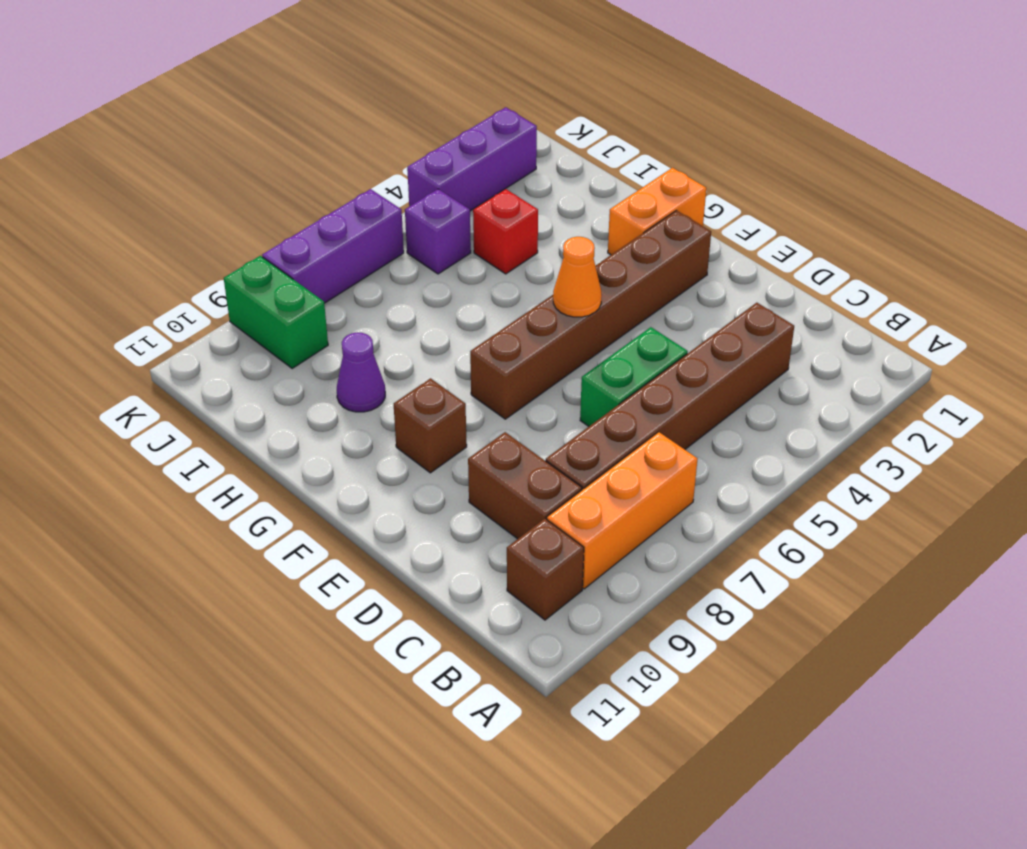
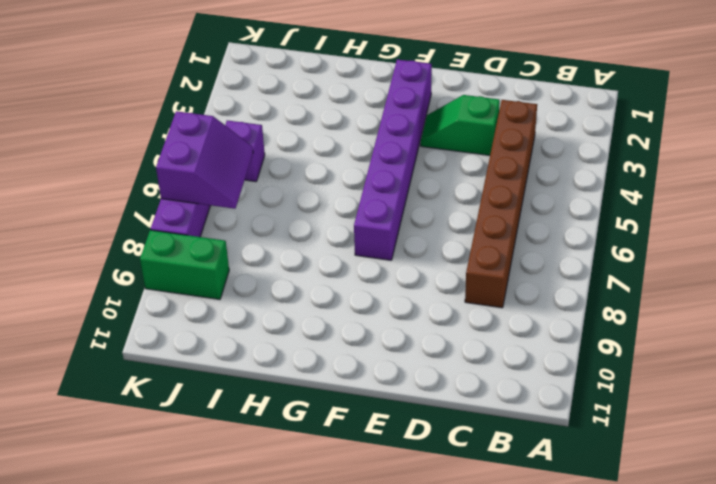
green slope D3:E3 level 1 top D -> none
purple brick F2:F7 level 1 -> brown brick F2:F7 level 1
purple slope J6:K7 level 2 top K -> none
none -> orange brick B7:B9 level 1
none -> brown brick B10 level 1
none -> brown brick C9:D9 level 1

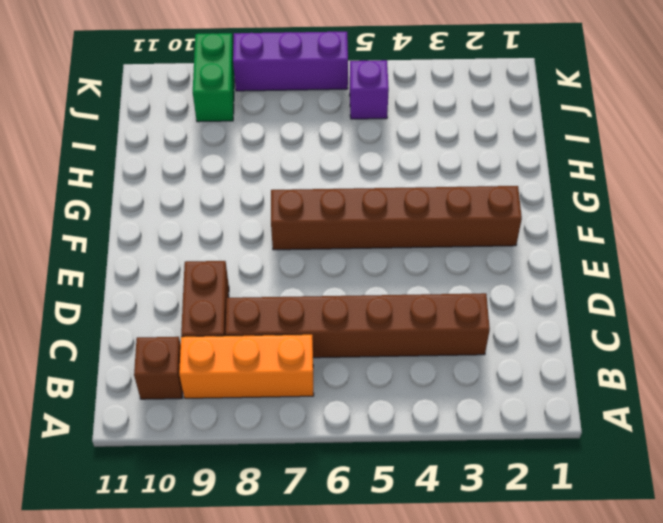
none -> green brick D5:D6 level 1
none -> brown brick F9 level 1
none -> orange brick G1:G2 level 1

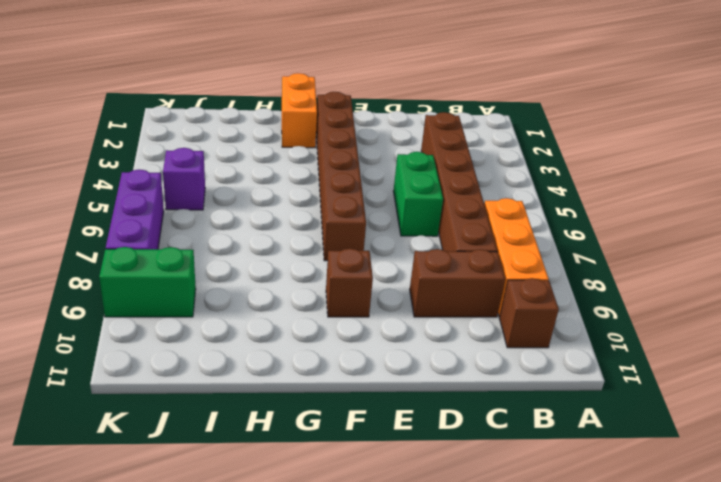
none -> purple cone H9 level 1
none -> red brick I4 level 1
none -> purple brick K2:K4 level 1

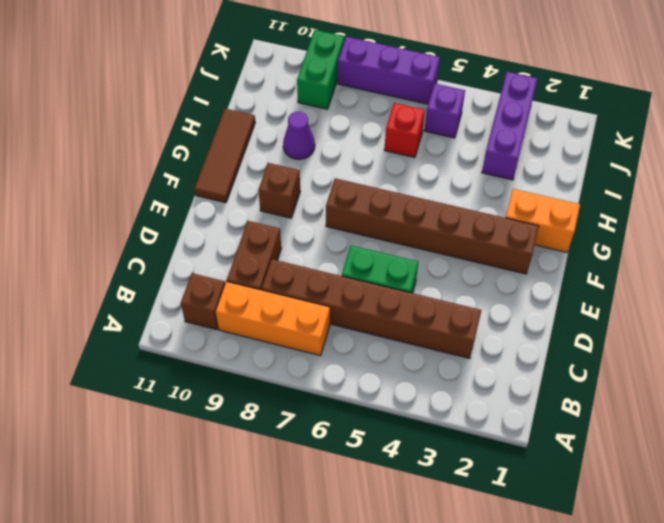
brown tile F11:H11 level 1 -> none
purple brick I3:K3 level 1 -> purple brick K2:K4 level 1
red brick I6 level 1 -> red brick I4 level 1
none -> orange cone F5 level 2

